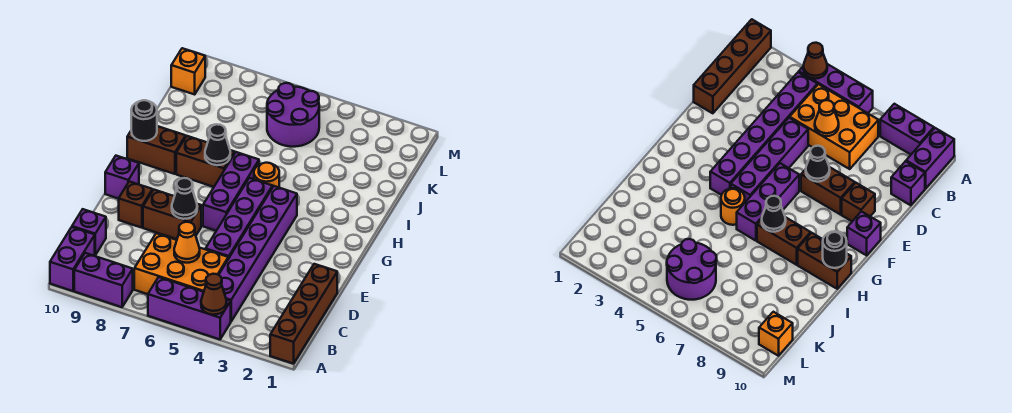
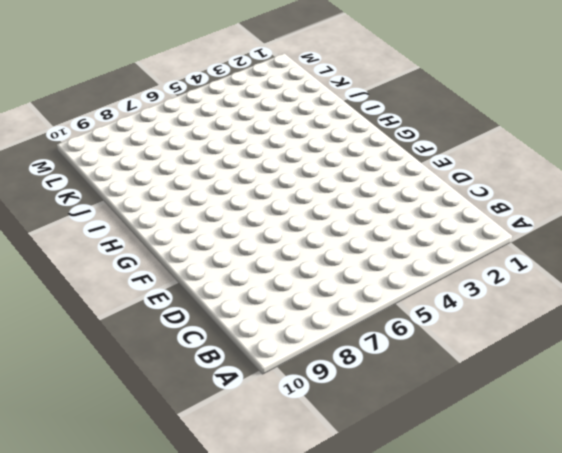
none -> brown brick A1:D1 level 1
none -> purple brick A4:A6 level 1
none -> purple brick A8:A9 level 1

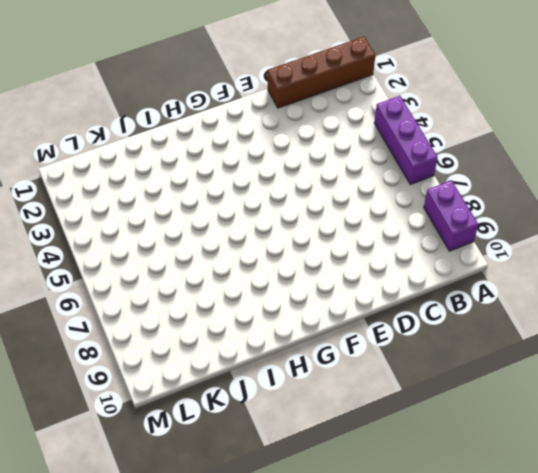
none -> purple brick A10:B10 level 1
none -> purple brick B4:G4 level 1
none -> orange brick B5:C7 level 1

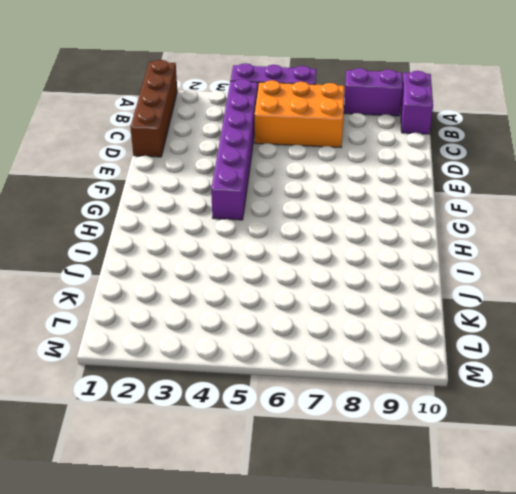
none -> purple brick C10 level 1
none -> purple brick D5:G5 level 1
none -> brown brick E7:E8 level 1

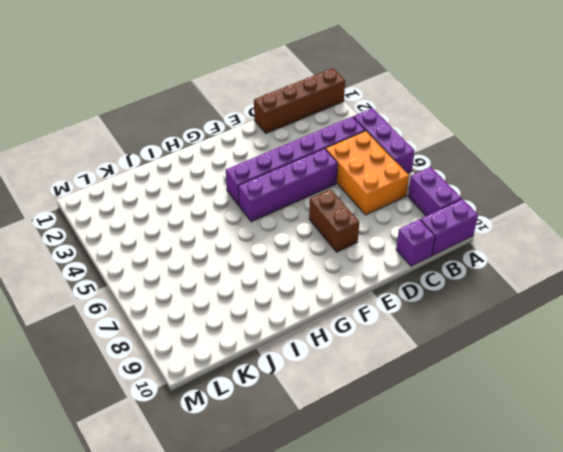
none -> brown brick E9 level 1
none -> purple brick F6:H6 level 1
none -> purple brick F10 level 1

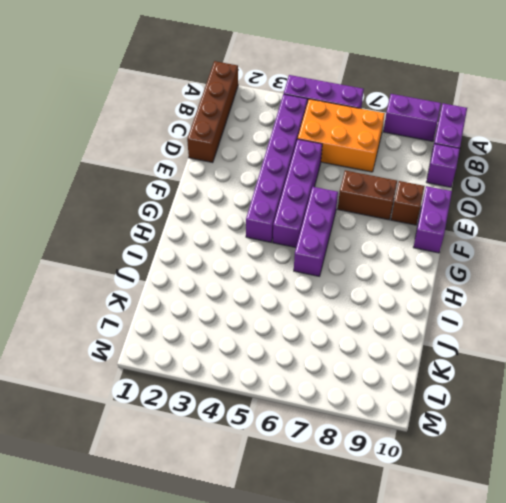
purple brick E10:F10 level 1 -> purple brick F10 level 1
none -> orange round brick H5 level 1
none -> brown brick H7:H8 level 1
none -> brown brick H9:H10 level 1

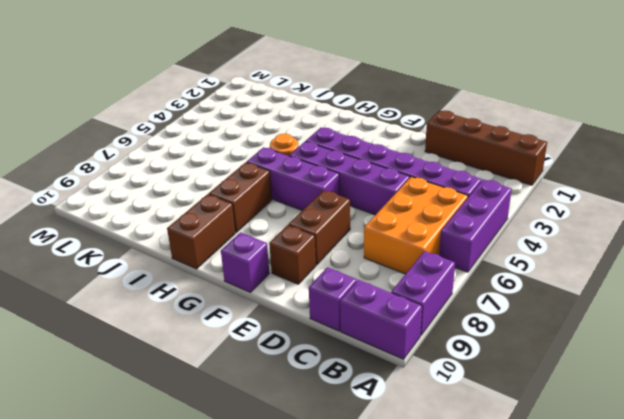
none -> purple round brick K5:L6 level 1
none -> orange brick L10 level 1
none -> brown cone A4 level 2

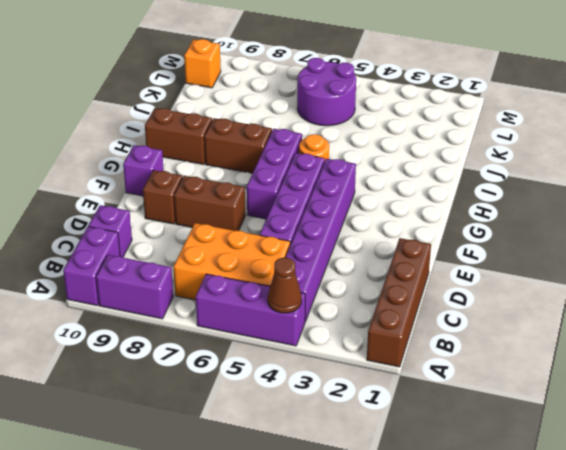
none -> orange cone C6 level 2
none -> black cone E7 level 2
none -> black cone H7 level 2

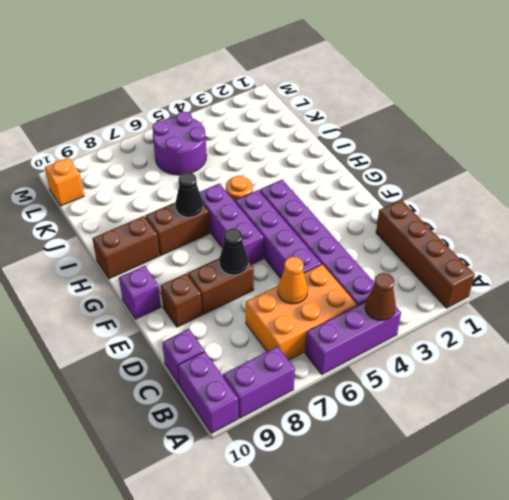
none -> black round brick H10 level 2

